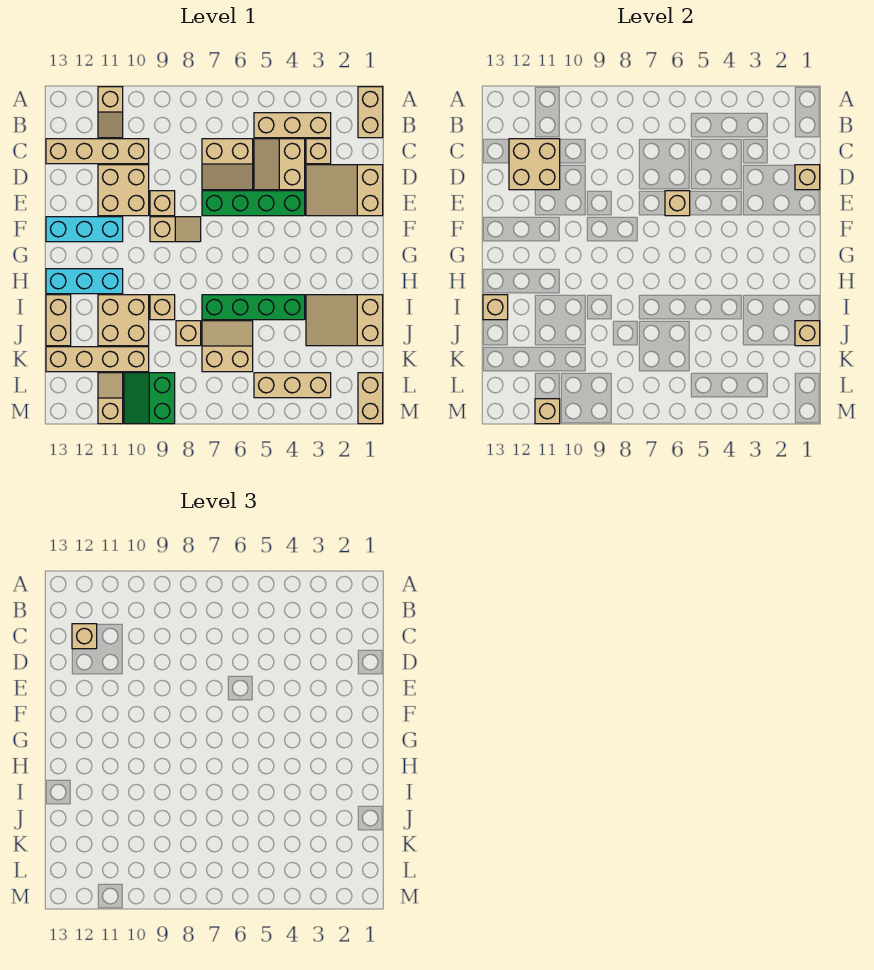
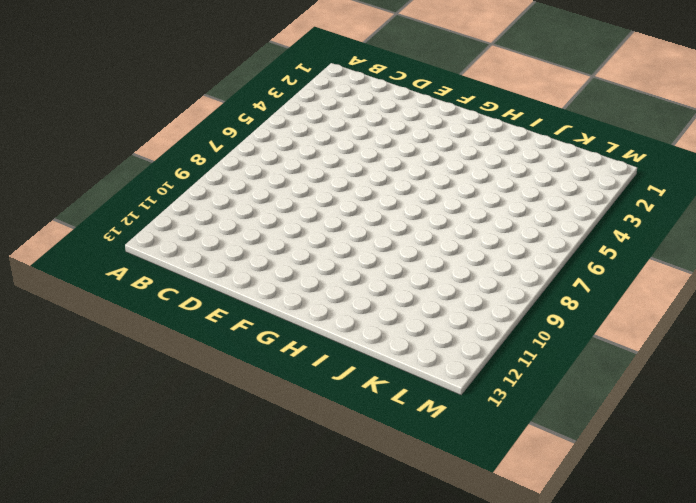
none -> tan brick A1:B1 level 1
none -> tan slope A11:B11 level 1 top A
none -> tan brick B3:B5 level 1
none -> tan brick C3 level 1

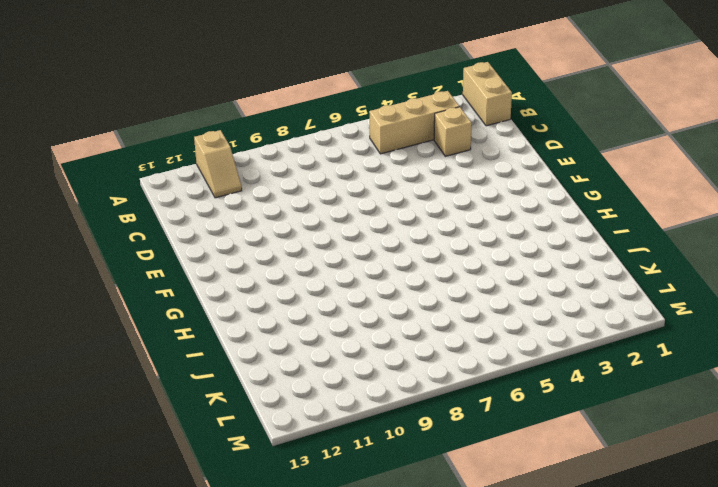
none -> tan slope C4:D5 level 1 top 4
none -> tan slope C6:D7 level 1 top C
none -> tan brick C10:C13 level 1
none -> tan slope D1:E3 level 1 top 1

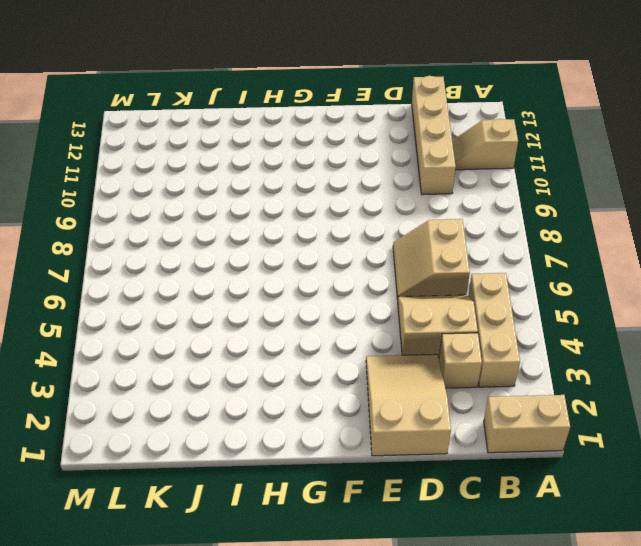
none -> tan brick D10:E11 level 1
none -> green brick E4:E7 level 1
none -> tan brick E9 level 1
none -> tan slope F8:F9 level 1 top 9

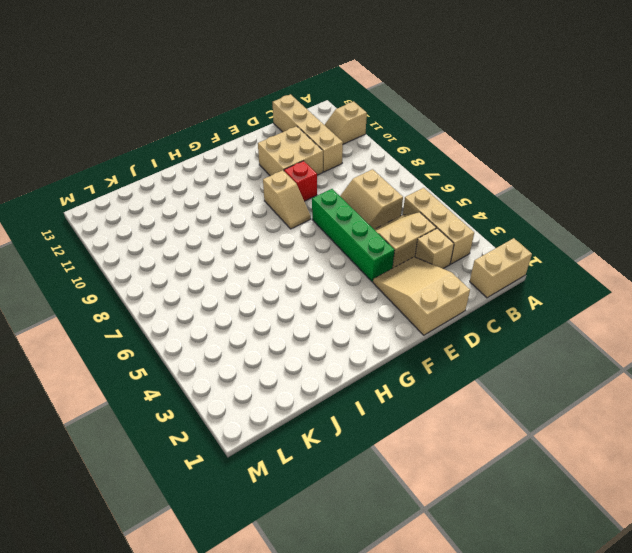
red brick E9 level 1 -> tan brick E9 level 1
none -> cyan brick F11:F13 level 1
none -> cyan brick H11:H13 level 1
none -> tan slope I1:J3 level 1 top 1
none -> green brick I4:I7 level 1

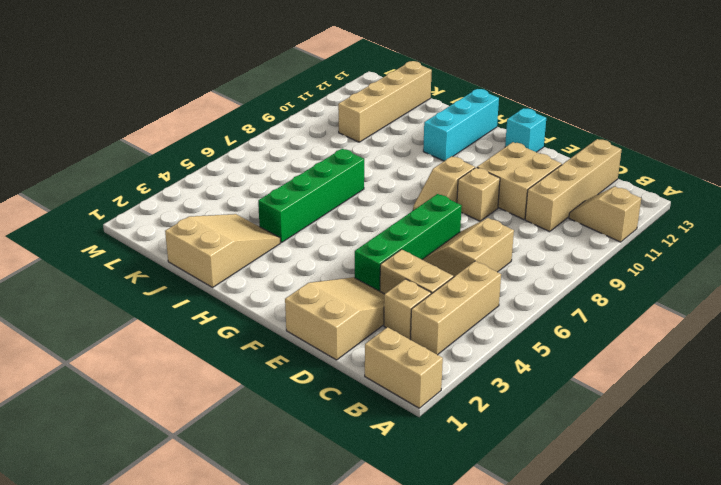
cyan brick F13 level 1 -> cyan brick F11:F13 level 1
none -> tan brick I9 level 1
none -> tan brick I10:J11 level 1
none -> tan brick I13:J13 level 1
none -> tan slope J6:K7 level 1 top K

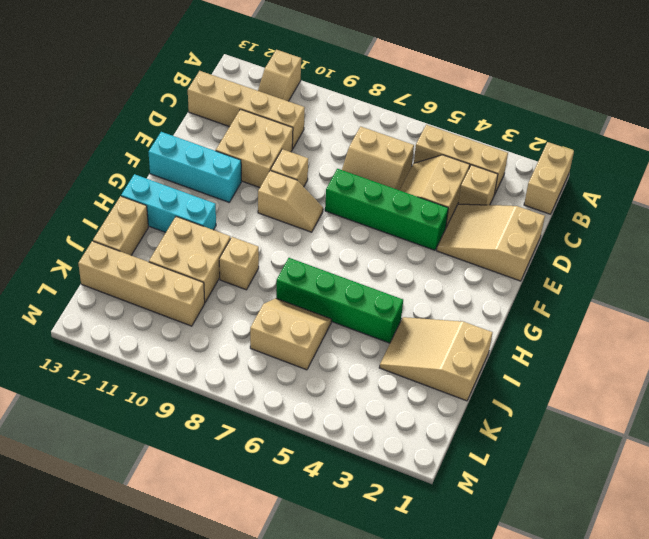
none -> tan brick J8 level 1
none -> tan brick L1:M1 level 1
none -> tan brick L3:L5 level 1
none -> green slope L9:M10 level 1 top 9

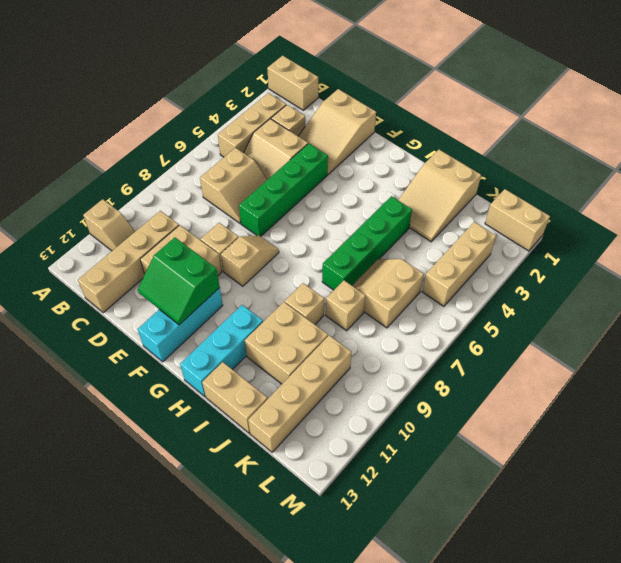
green slope E11:F12 level 2 top 11 -> green slope L9:M10 level 1 top 9
none -> tan slope L11:M11 level 1 top M
none -> tan brick C11:D12 level 2
none -> tan brick D1 level 2
none -> tan brick E6 level 2

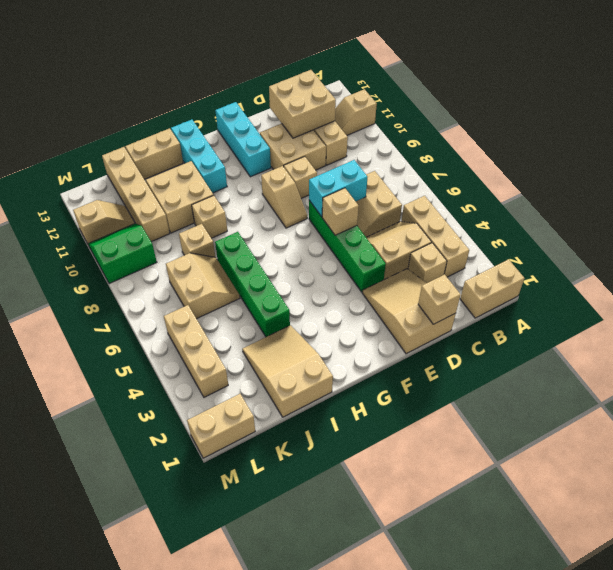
cyan brick D7:E7 level 2 -> none
none -> tan brick I13 level 2
none -> tan brick J1 level 2
none -> tan brick M11 level 2
none -> tan brick C12 level 3

